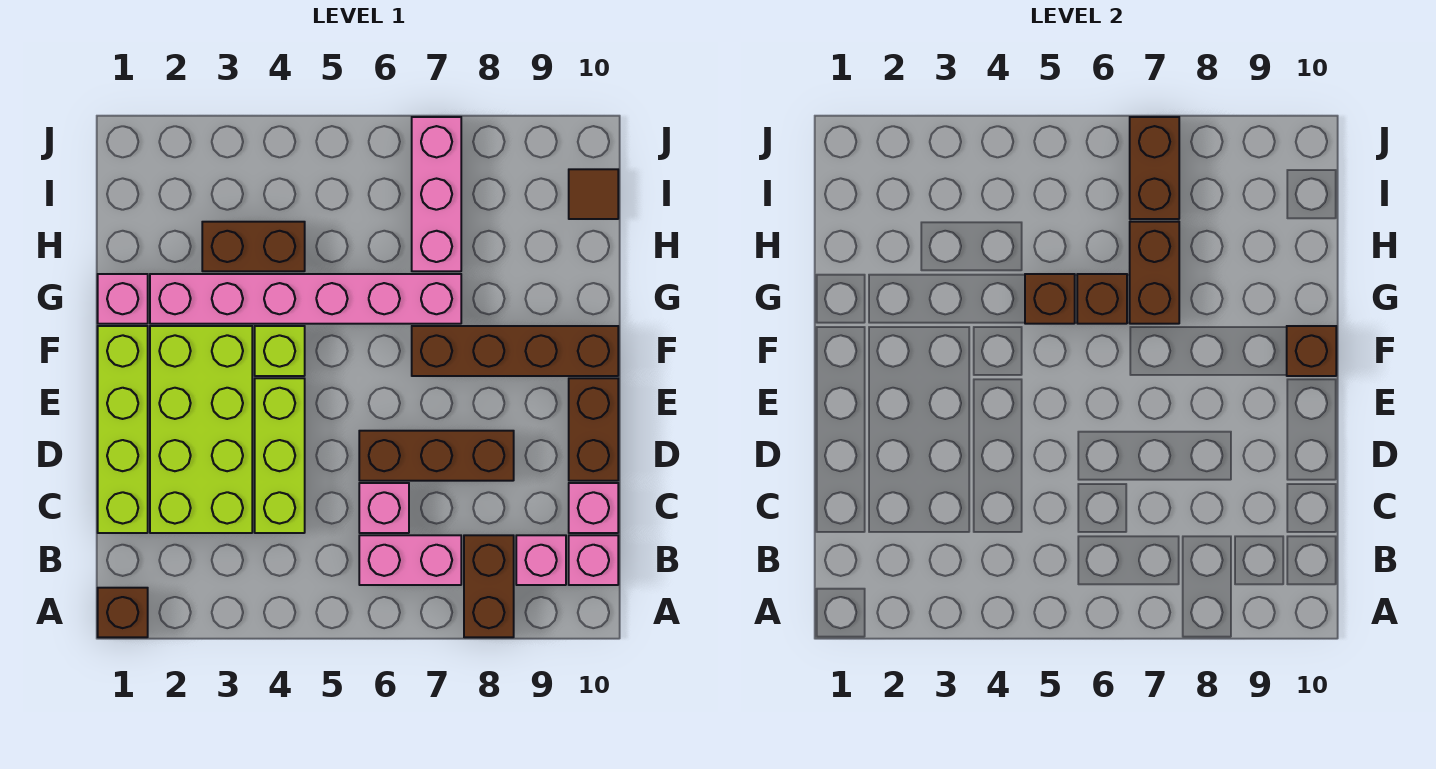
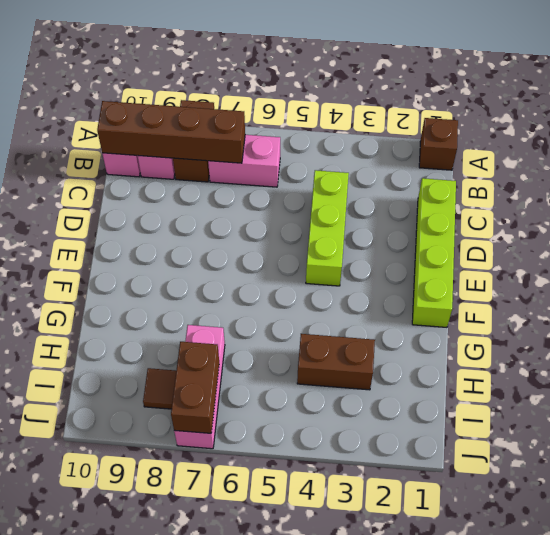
brown brick B7:B10 level 2 -> brown brick F7:F10 level 1
brown tile I8 level 1 -> brown tile I10 level 1
none -> lime brick C2:F3 level 1
none -> pink brick C6 level 1
none -> pink brick C10 level 1

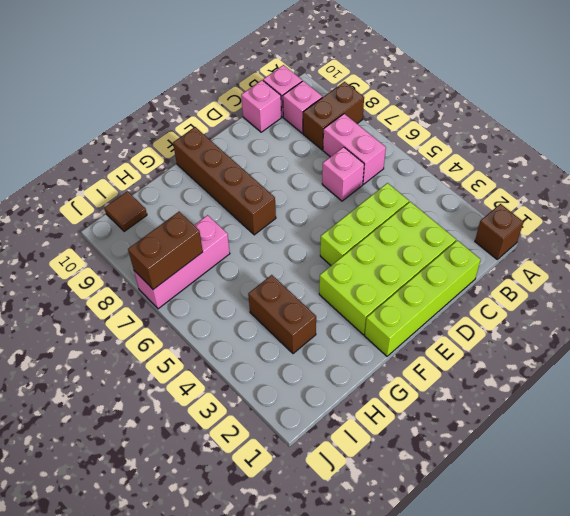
none -> brown brick D6:D8 level 1
none -> brown brick D10:E10 level 1
none -> lime brick F4 level 1

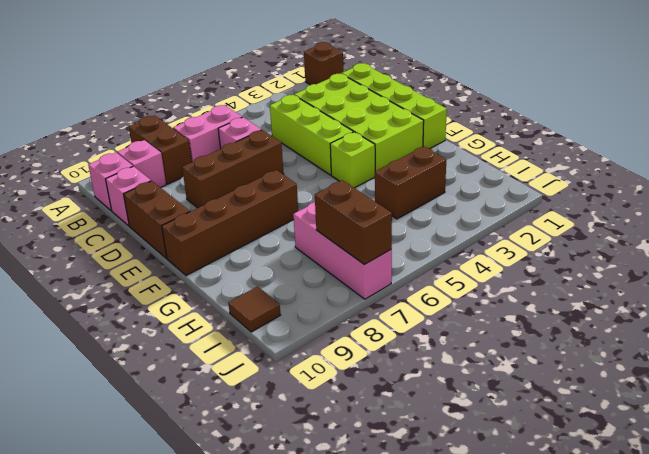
none -> pink brick G1 level 1
none -> pink brick G2:G7 level 1
none -> brown brick F10 level 2

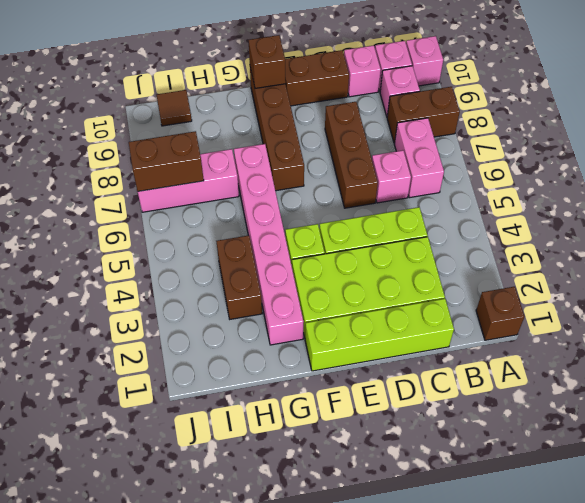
pink brick A10 level 1 -> pink brick G1 level 1
none -> brown brick G5 level 2
none -> brown brick G6 level 2
none -> brown brick G7:H7 level 2

